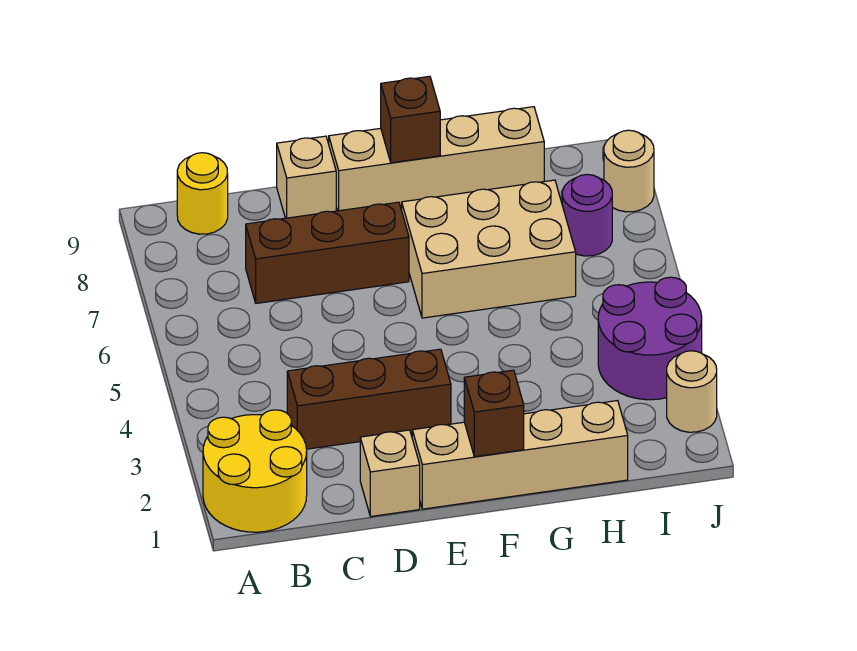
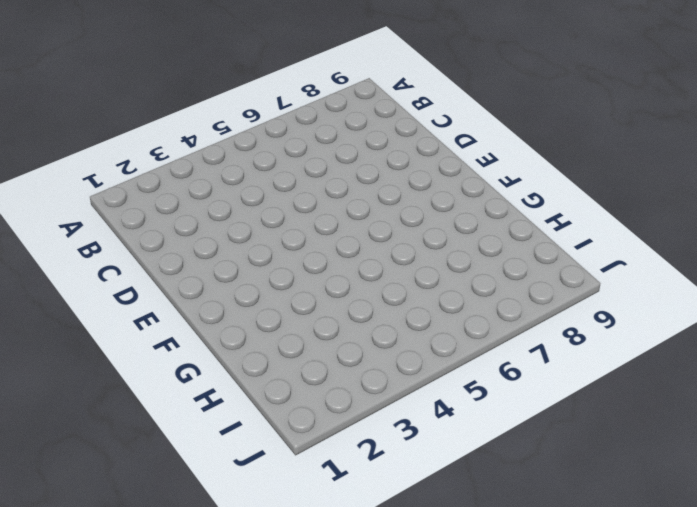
none -> yellow round brick A1:B2 level 1
none -> yellow round brick B9 level 1
none -> brown brick C3:E3 level 1

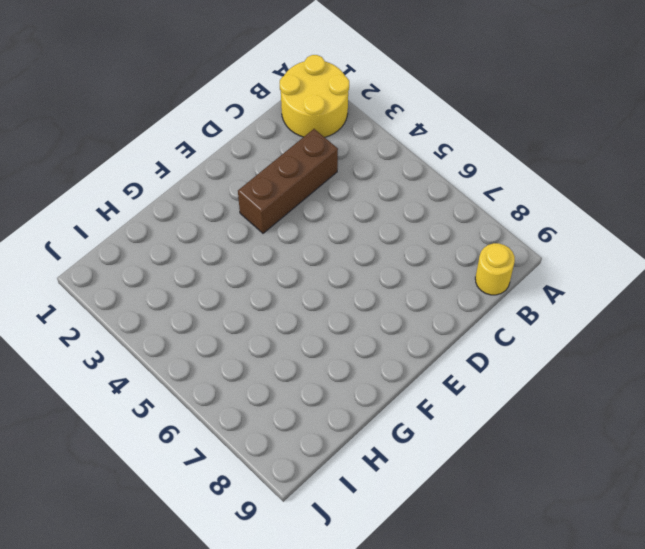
none -> brown brick C7:E7 level 1
none -> tan brick D1 level 1
none -> tan brick D9 level 1

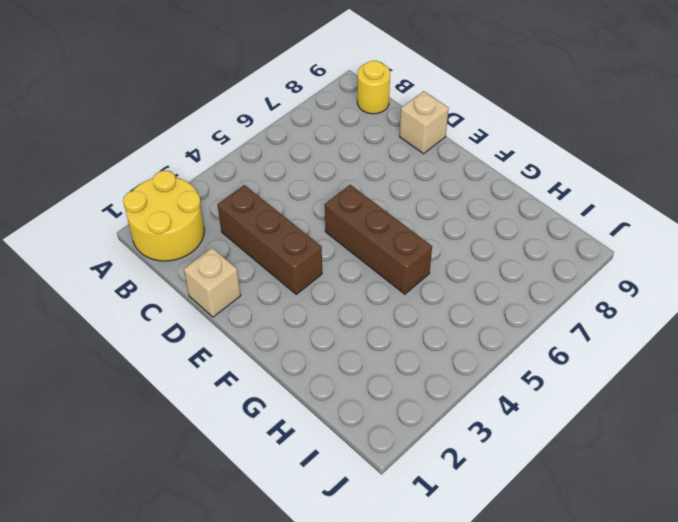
brown brick E5:G5 level 1 -> brown brick C7:E7 level 1
none -> tan brick E1:H1 level 1
none -> tan brick E9:H9 level 1
none -> tan brick F6:H7 level 1

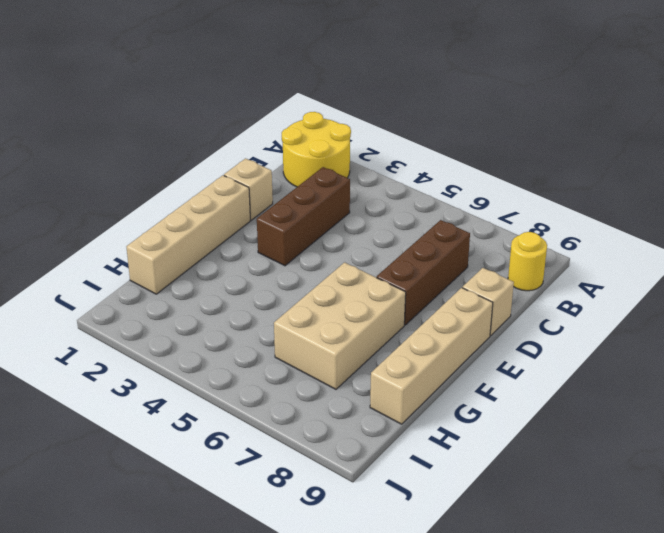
none -> purple round brick I3:J4 level 1
none -> purple round brick I7 level 1
none -> tan round brick J2 level 1

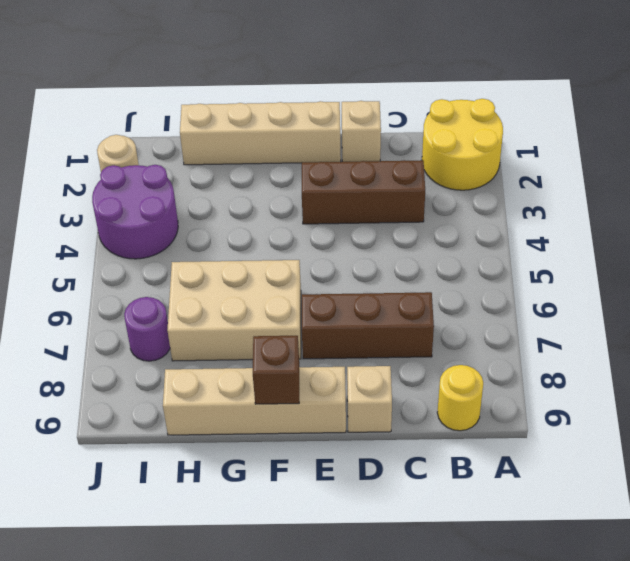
none -> tan round brick J8 level 1
none -> brown brick F1 level 2

